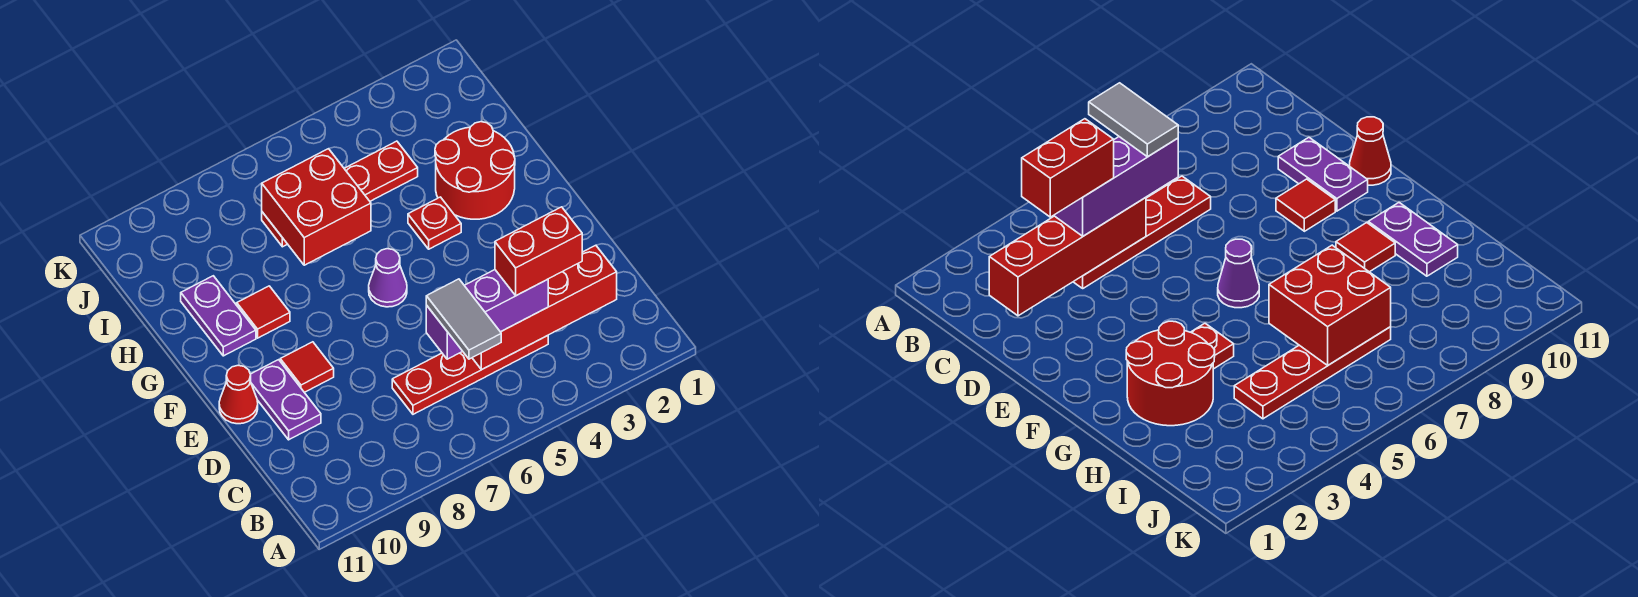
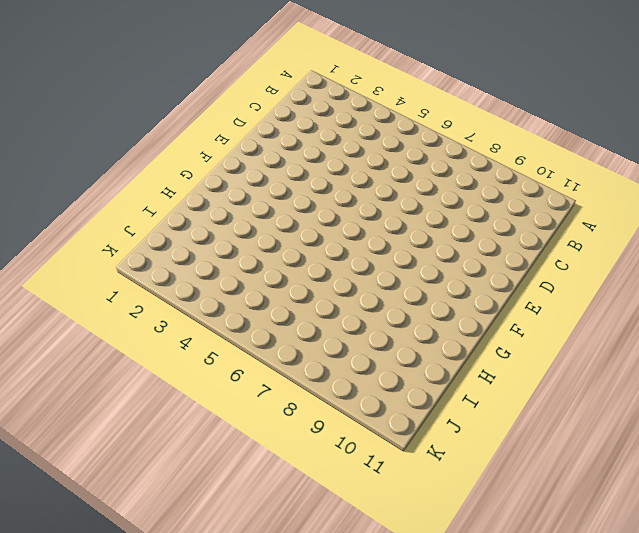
none -> red plate C4:C7 level 1
none -> purple plate D10:E10 level 1
none -> red tile E9 level 1

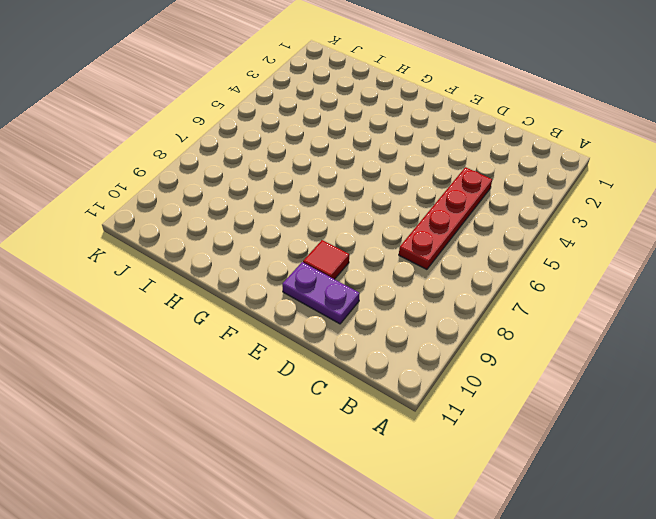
none -> red cone E11 level 1
none -> purple cone F6 level 1
none -> red round brick G2:H3 level 1

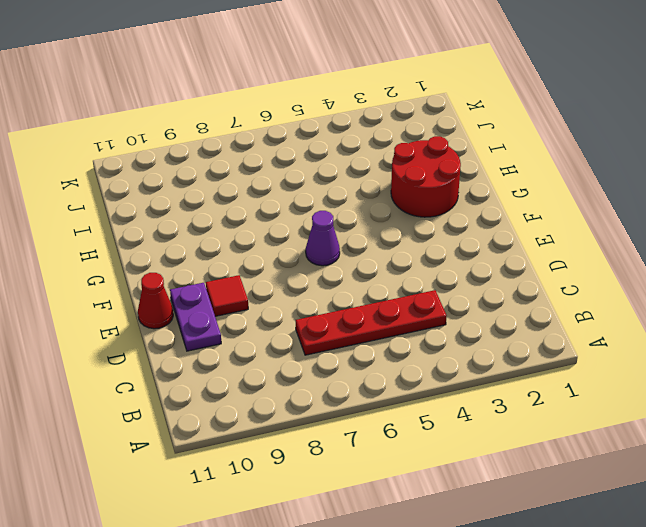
none -> red plate G4 level 1
none -> red tile G9 level 1
none -> purple plate G10:H10 level 1

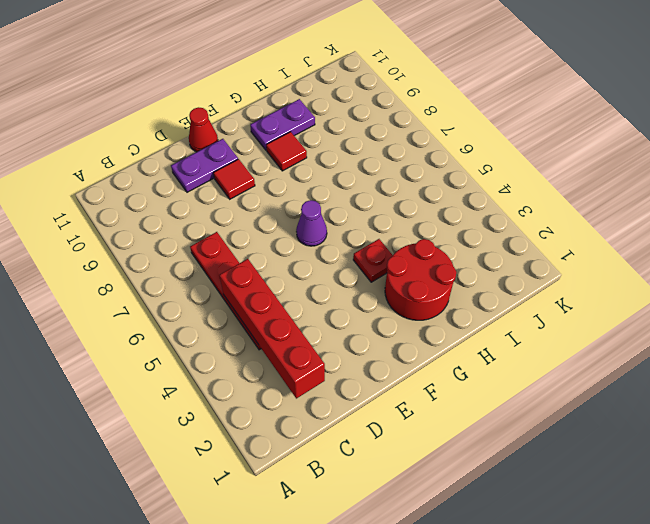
none -> red plate I4:I7 level 1
none -> red brick H6:I7 level 2
none -> purple brick C4:C6 level 3

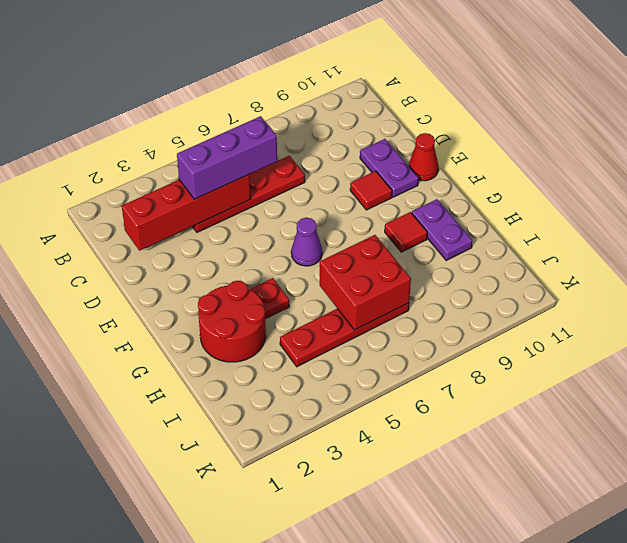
none -> grey tile B6:C6 level 4
none -> red brick C3:C4 level 4

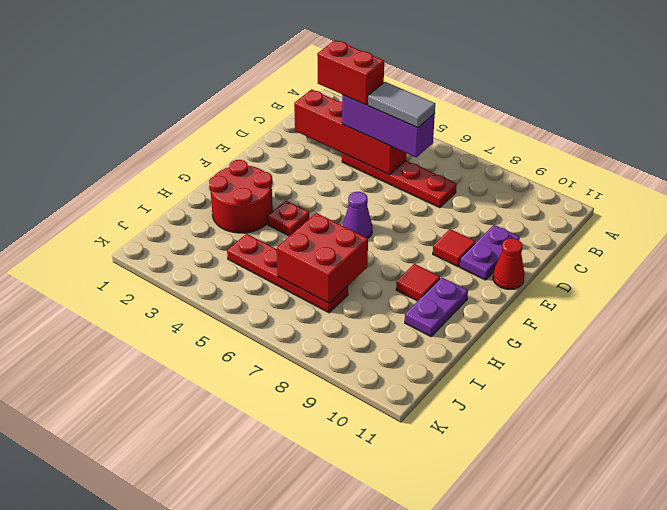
grey tile C5:C6 level 4 -> grey tile B6:C6 level 4

